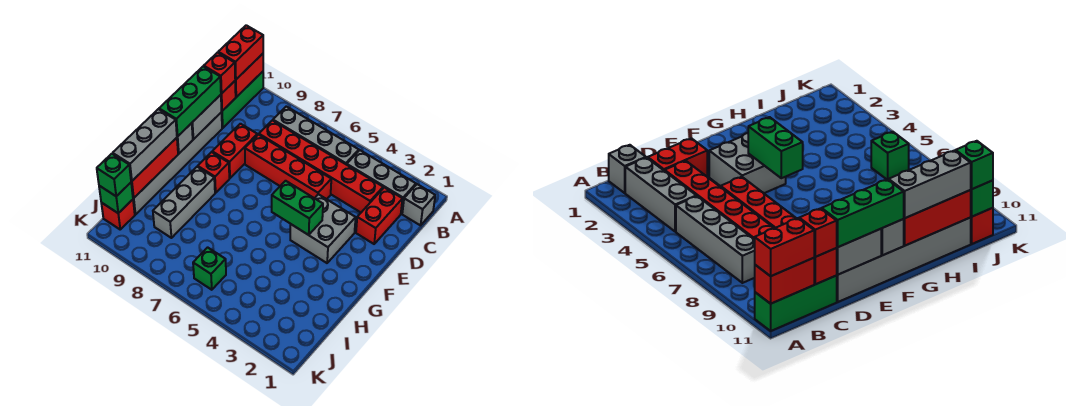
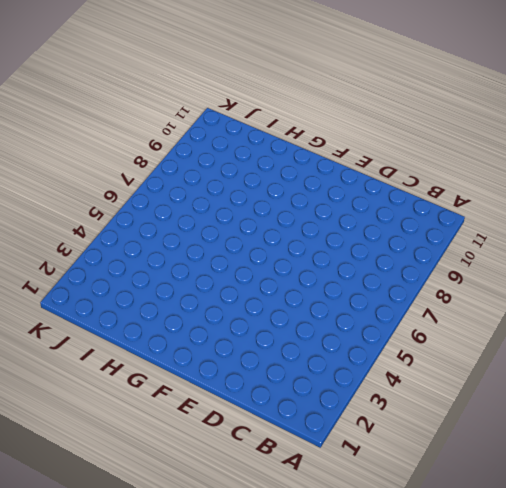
none -> green brick A11:C11 level 1
none -> grey brick B1 level 1
none -> grey brick B2:B4 level 1

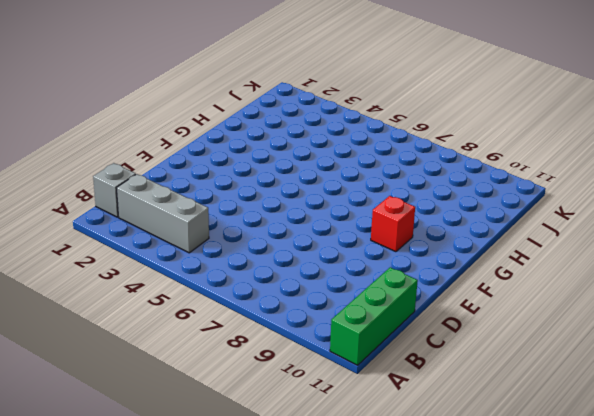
none -> grey brick B5:B8 level 1
none -> red brick C2:D2 level 1
none -> red brick C3:C8 level 1

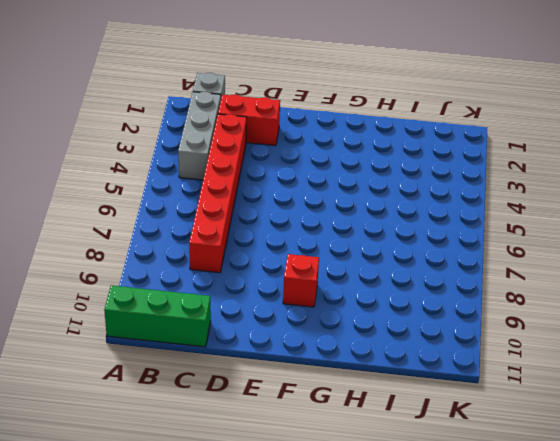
none -> grey brick B5:B8 level 1
none -> red brick D5:D8 level 1
none -> red brick D9:E9 level 1

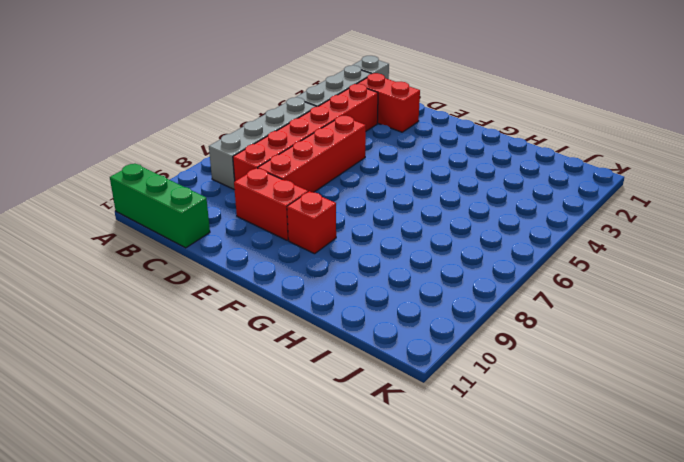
none -> grey brick D11:I11 level 1
none -> grey brick E3:F4 level 1
none -> grey brick G9:I9 level 1

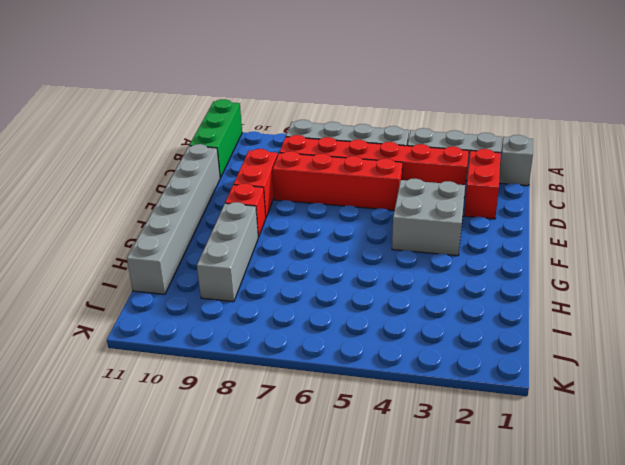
none -> green brick J6 level 1
none -> red brick J11 level 1
none -> red brick A11:B11 level 2

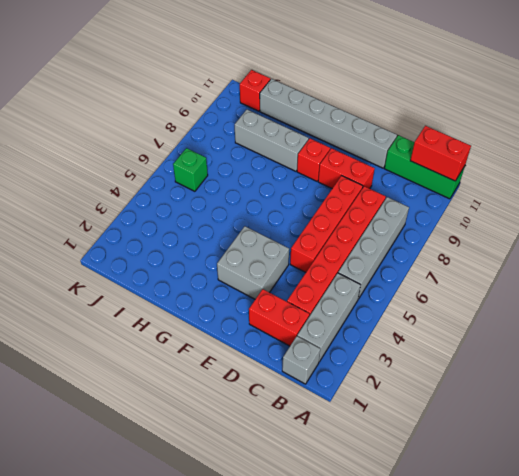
none -> red brick C11 level 2
none -> grey brick D11:E11 level 2
none -> green brick F4:F5 level 2

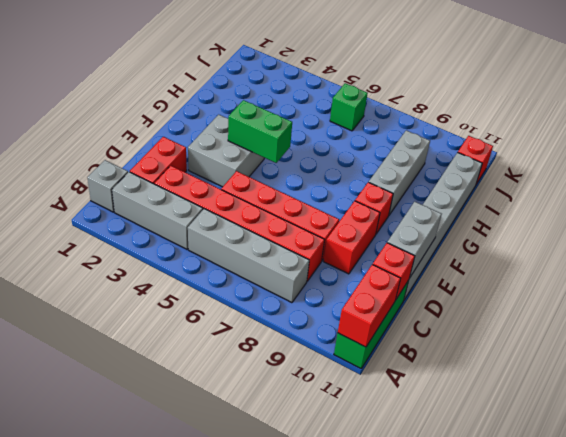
none -> grey brick F11 level 2
none -> red brick G11:I11 level 2
none -> green brick J11 level 2

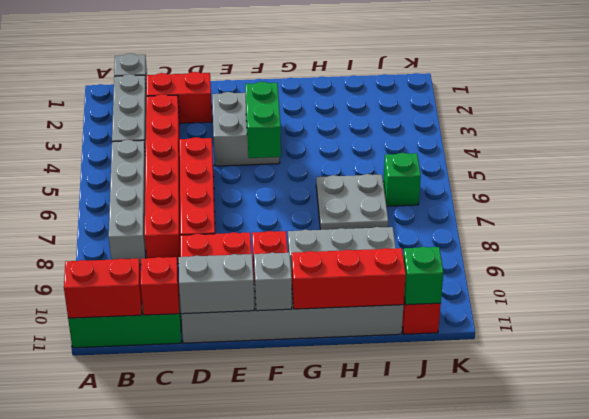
grey plate H6:I7 level 1 -> none
none -> red brick A11:B11 level 3
none -> red brick C11 level 3
none -> green brick D11:F11 level 3

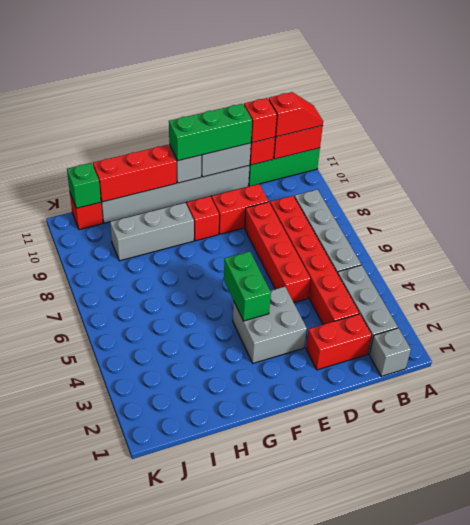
red slope A11:B11 level 3 top B -> red brick A11:B11 level 3
none -> green brick J6 level 1
none -> grey brick G11:I11 level 3
none -> green brick J11 level 3

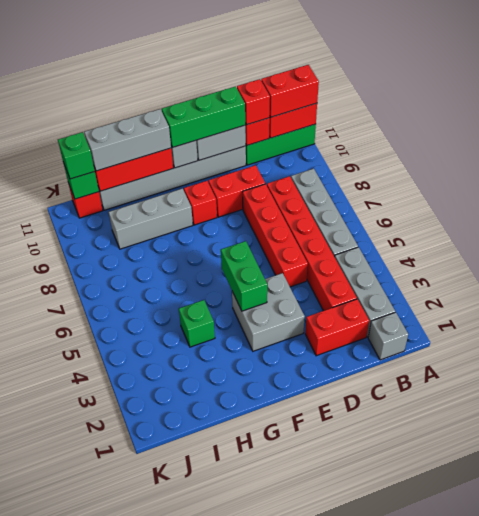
green brick H4 level 1 -> green brick J6 level 1

